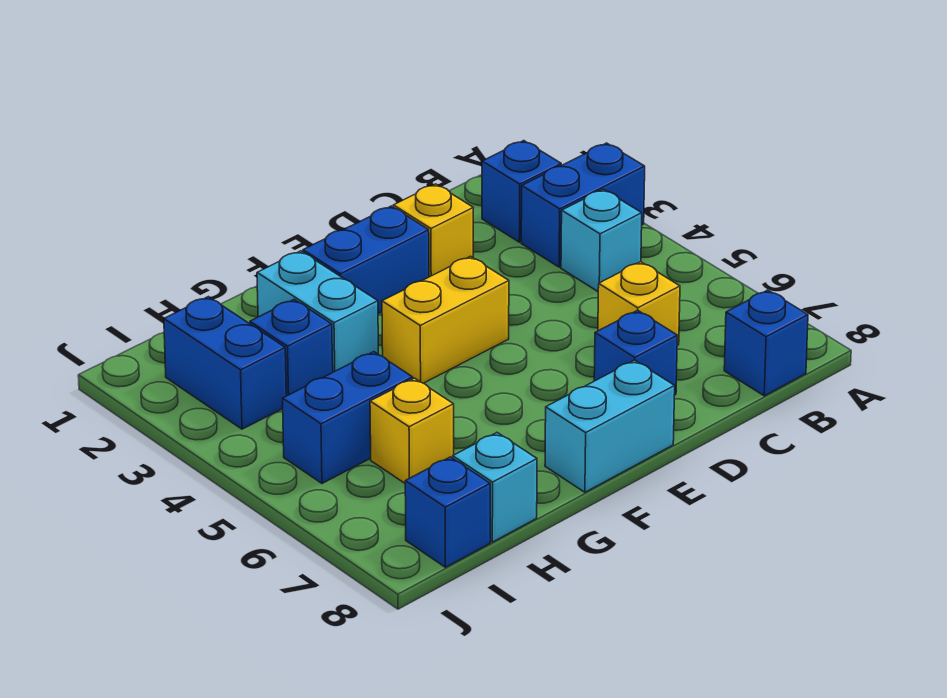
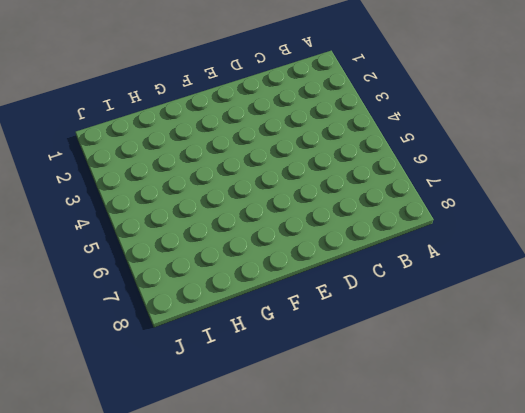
none -> blue brick A3:B3 level 1
none -> blue brick B2 level 1
none -> cyan brick B4 level 1

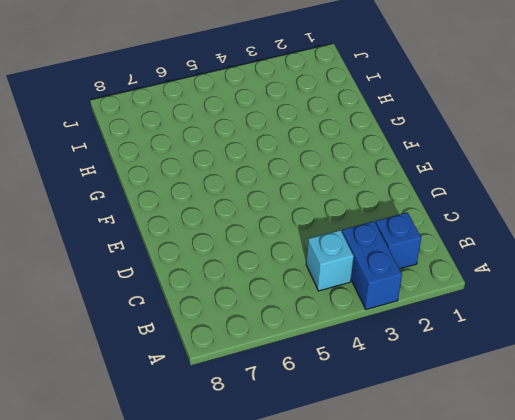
none -> blue brick B8 level 1
none -> yellow brick C6 level 1
none -> yellow brick D2 level 1

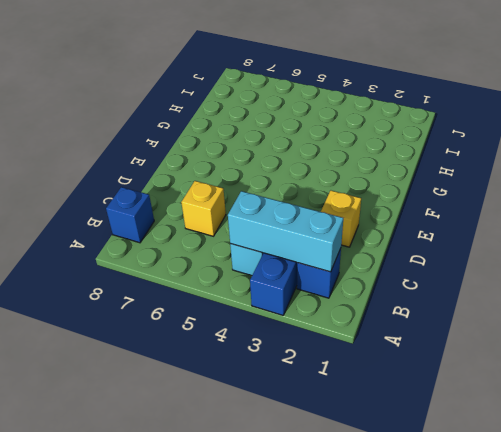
cyan brick B2:B4 level 2 -> none
none -> blue brick D7 level 1
none -> blue brick E2:F2 level 1
none -> yellow brick E4:F4 level 1

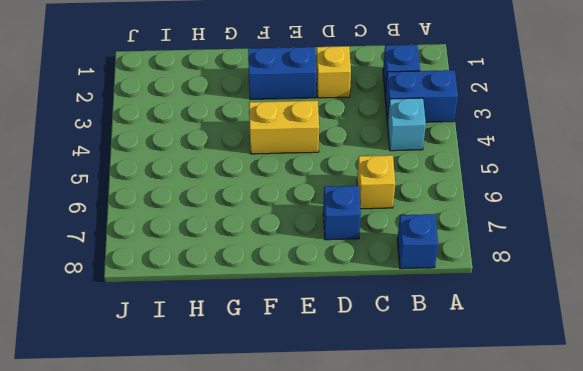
none -> cyan brick E8:F8 level 1
none -> cyan brick G2:G3 level 1
none -> blue brick H3 level 1

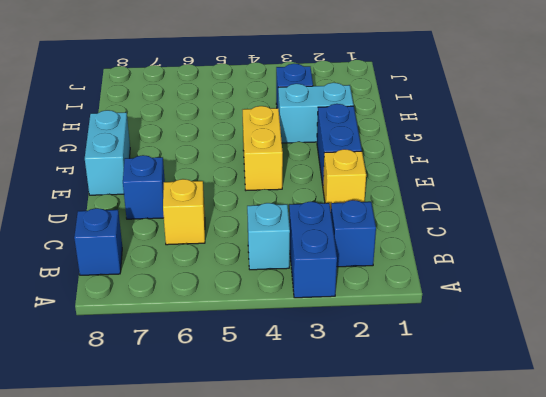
none -> blue brick H5:I5 level 1
none -> yellow brick H6 level 1
none -> cyan brick H8 level 1

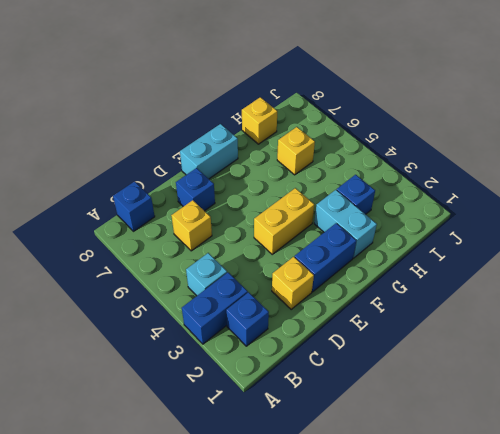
yellow brick H8 level 1 -> cyan brick H8 level 1
none -> blue brick H5:I5 level 1
none -> blue brick I2:I3 level 1
none -> blue brick I8 level 1

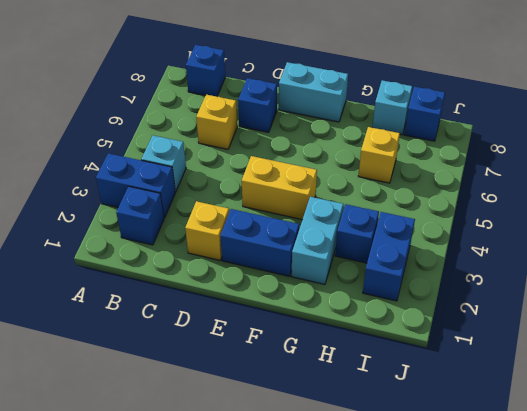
none -> blue brick H5:I5 level 1

